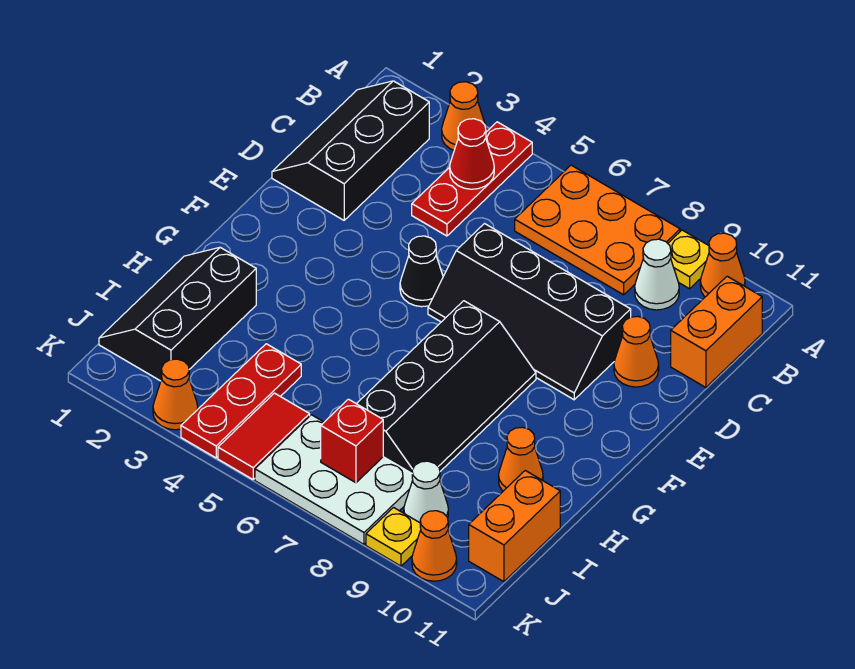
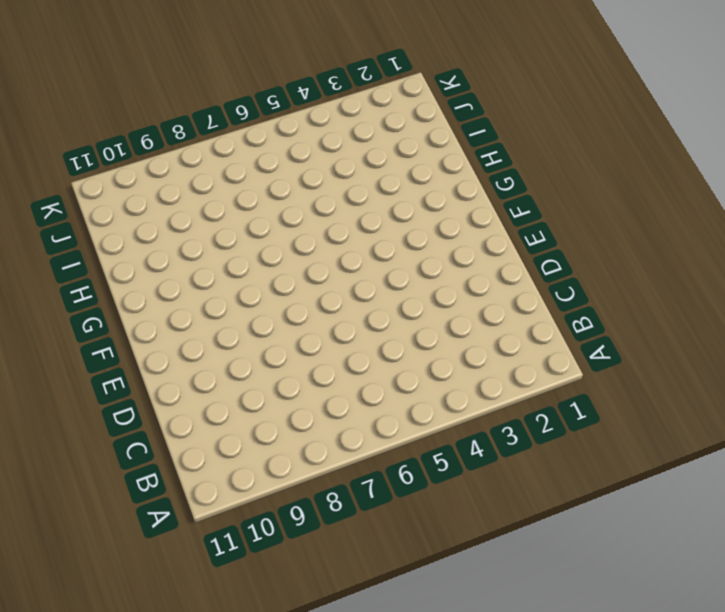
none -> orange cone A3 level 1
none -> red plate A4:C4 level 1
none -> orange plate A6:B8 level 1

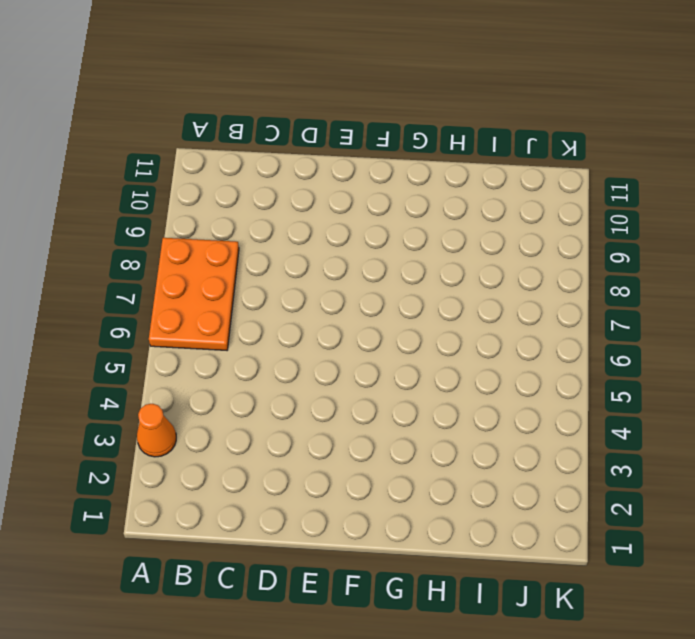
none -> red plate A4:C4 level 1
none -> yellow plate A9 level 1
none -> orange cone A10 level 1

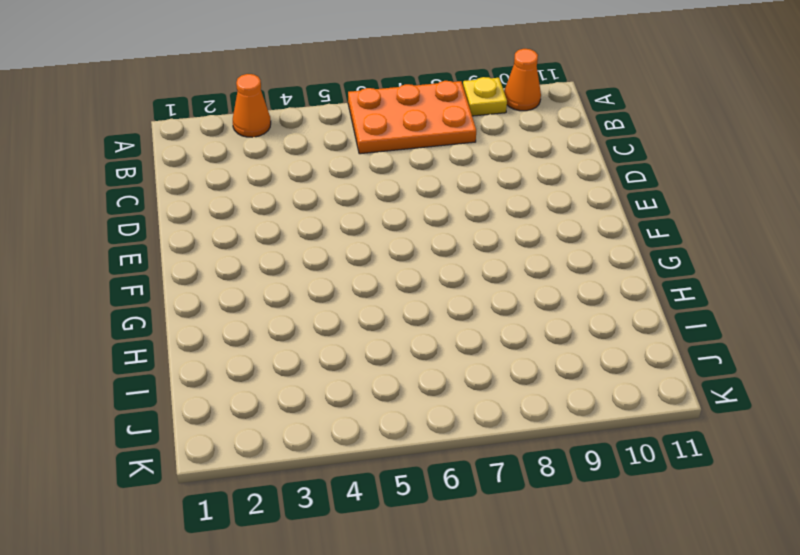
none -> red plate A4:C4 level 1
none -> black slope B1:D2 level 1 top 2
none -> white cone B9 level 1

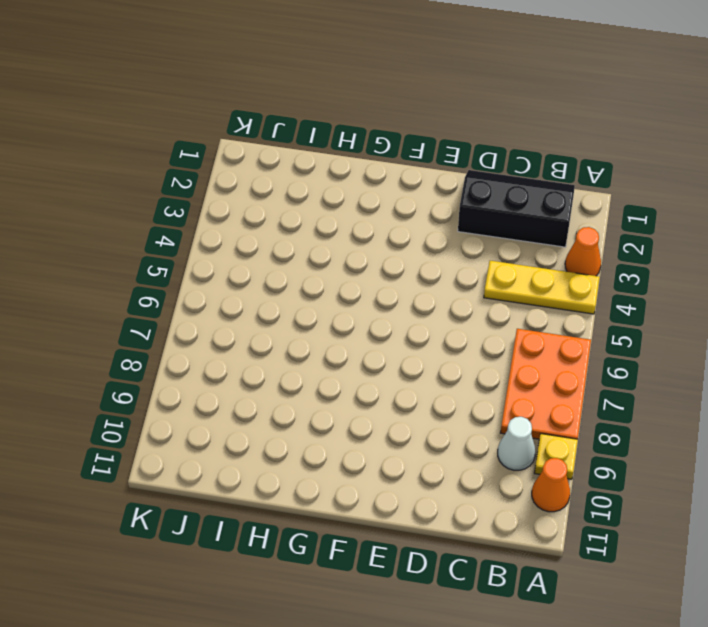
yellow plate A4:C4 level 1 -> red plate A4:C4 level 1
none -> orange brick B11:C11 level 1
none -> black slope D6:E9 level 1 top D
none -> orange cone D10 level 1

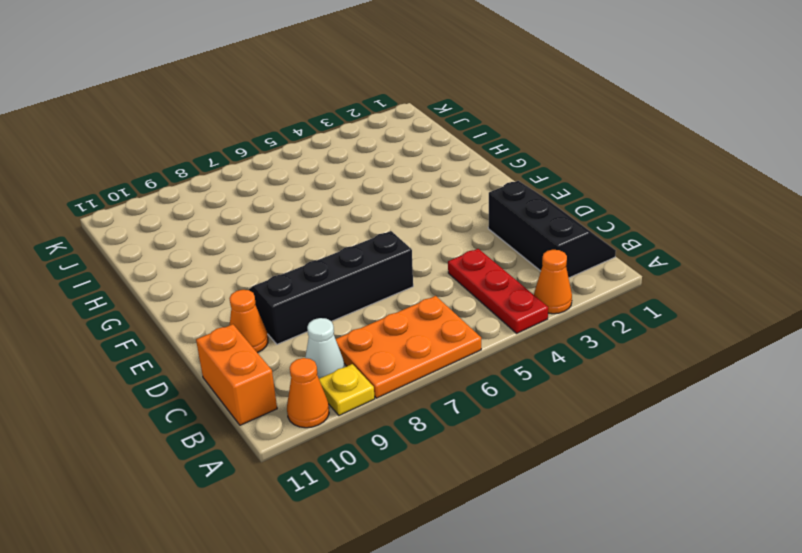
none -> black cone E5 level 1
none -> black slope F7:I8 level 1 top 7
none -> black slope H1:J2 level 1 top 2

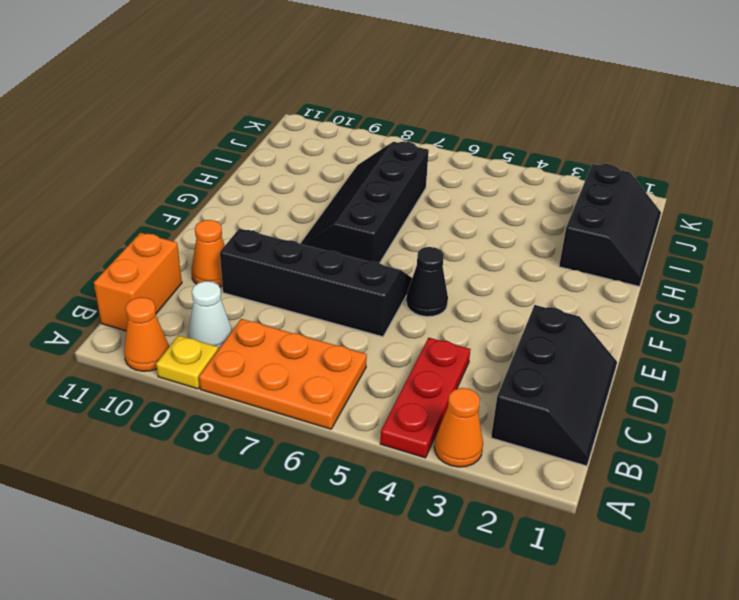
none -> orange cone H10 level 1
none -> red plate I4:K4 level 1
none -> orange brick I11:J11 level 1

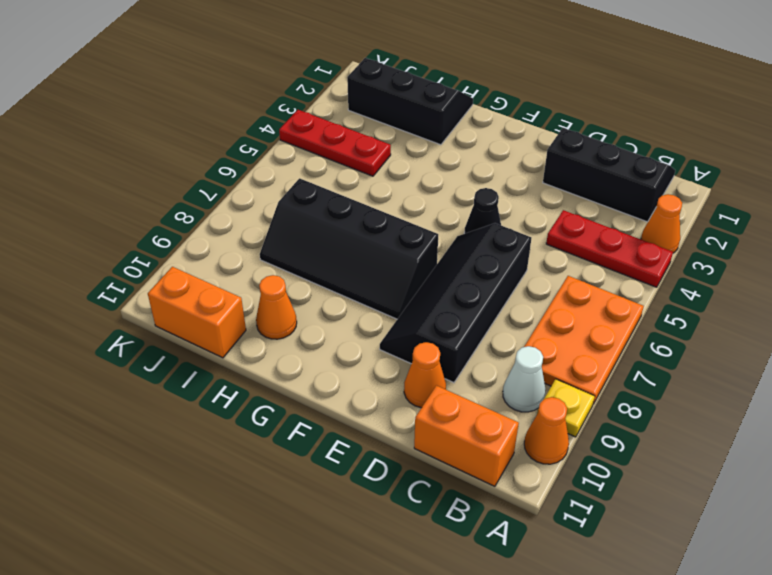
none -> red tile J5:K5 level 1
none -> white plate J6:K8 level 1
none -> white cone J9 level 1

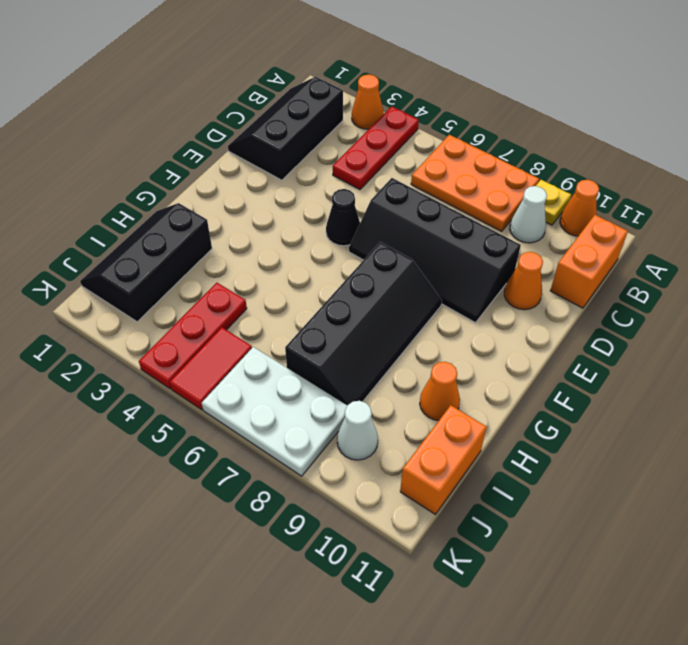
none -> orange cone K3 level 1
none -> yellow plate K9 level 1
none -> orange cone K10 level 1

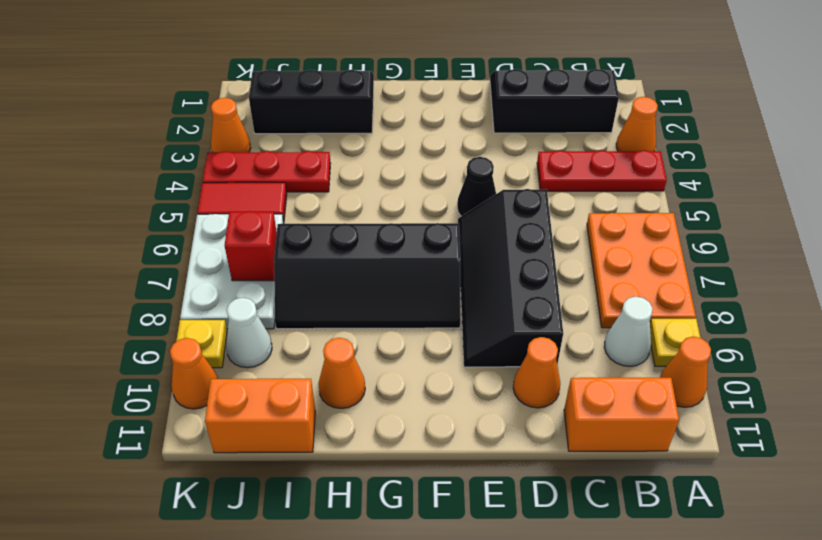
none -> red cone B4 level 2

